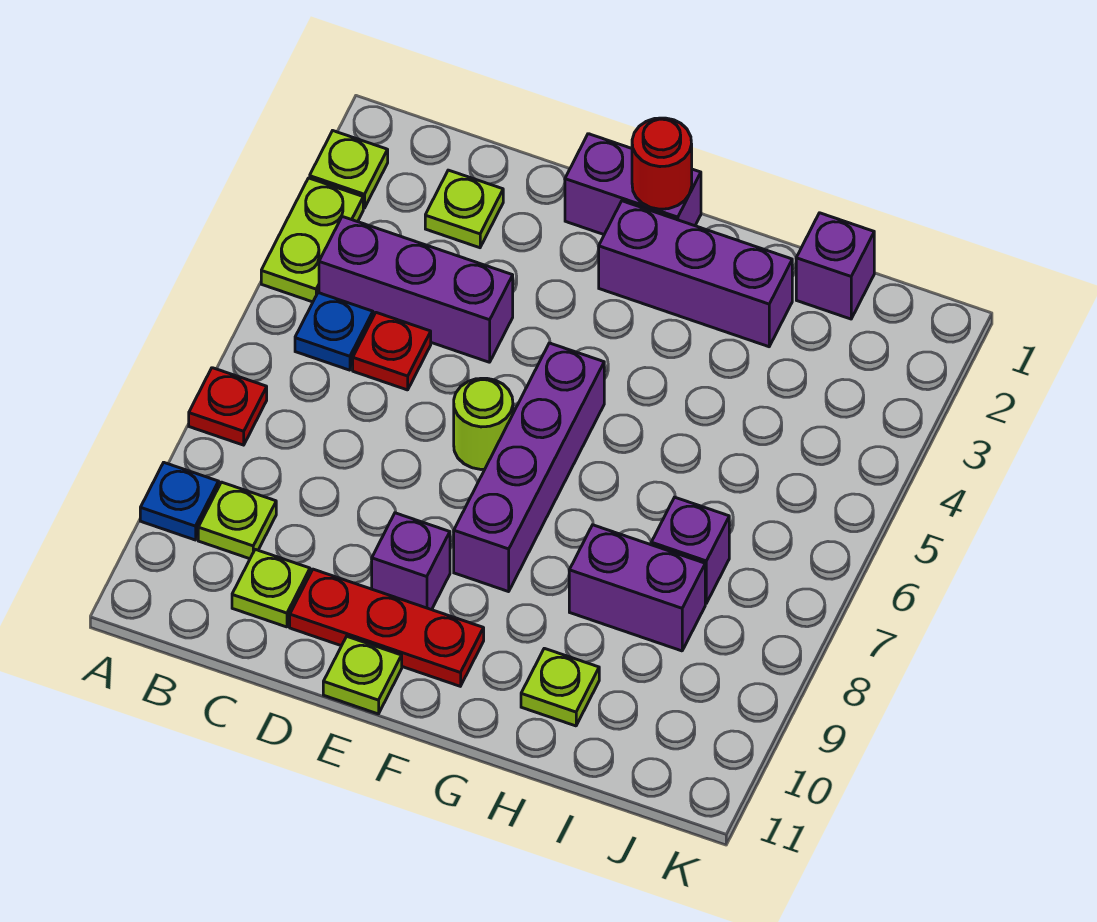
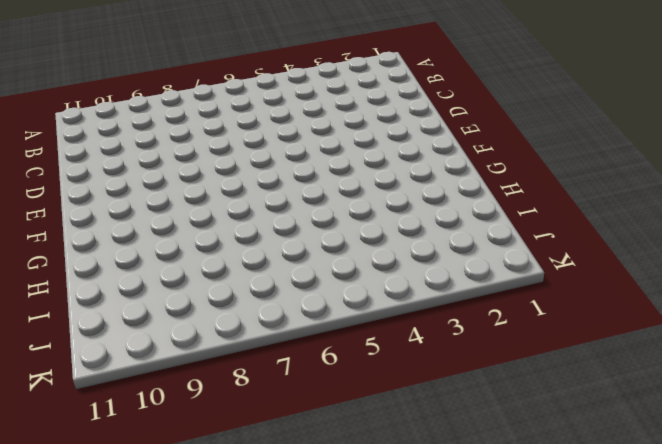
none -> lime plate A2 level 1
none -> lime plate A3:A4 level 1
none -> red plate A7 level 1

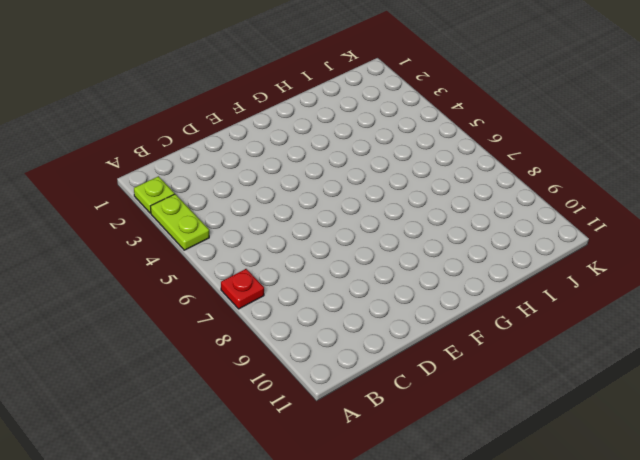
none -> blue plate A9 level 1
none -> purple brick B4:D4 level 1
none -> blue plate B5 level 1

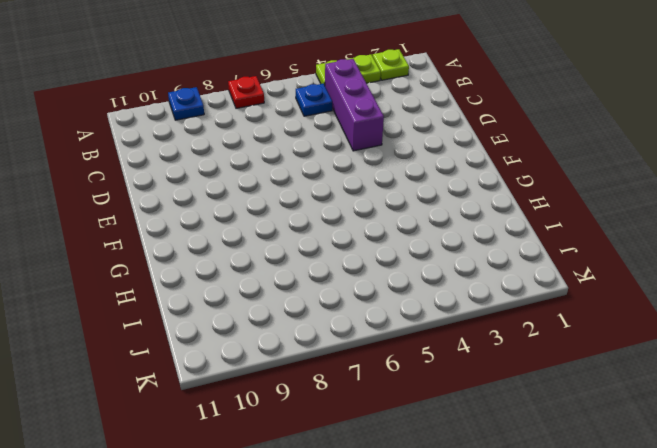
none -> lime plate B9 level 1
none -> lime plate C2 level 1
none -> red plate C5 level 1

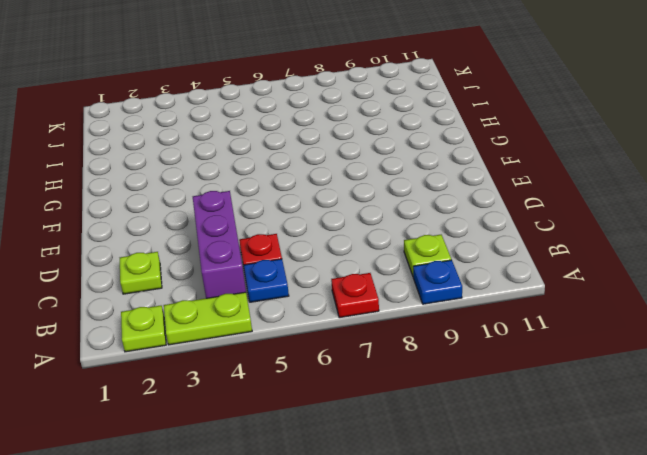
none -> lime plate C10 level 1
none -> red plate D10:F10 level 1
none -> purple brick E1:F1 level 1

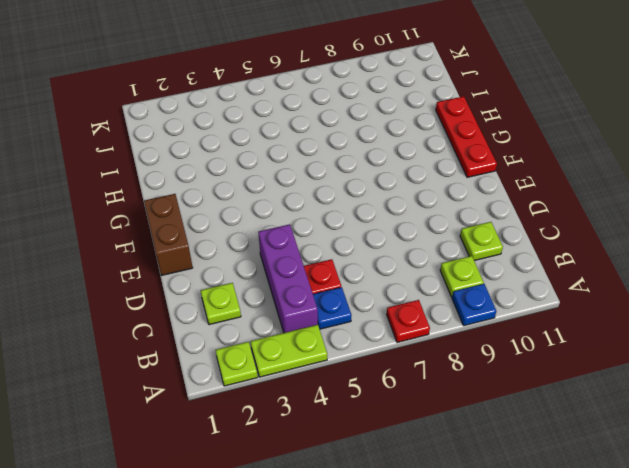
brown brick E1:F1 level 1 -> purple brick E1:F1 level 1
red plate F11:H11 level 1 -> red plate D10:F10 level 1
none -> lime round brick E6 level 1
none -> purple brick E9 level 1
none -> lime plate E11 level 1

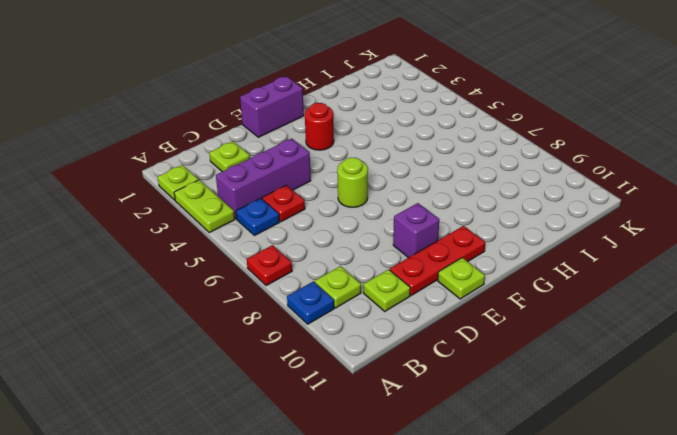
red round brick F3 level 1 -> red round brick F1 level 2
none -> purple brick F2:H2 level 1
none -> purple brick F5:F8 level 1
none -> purple brick H8:I8 level 1

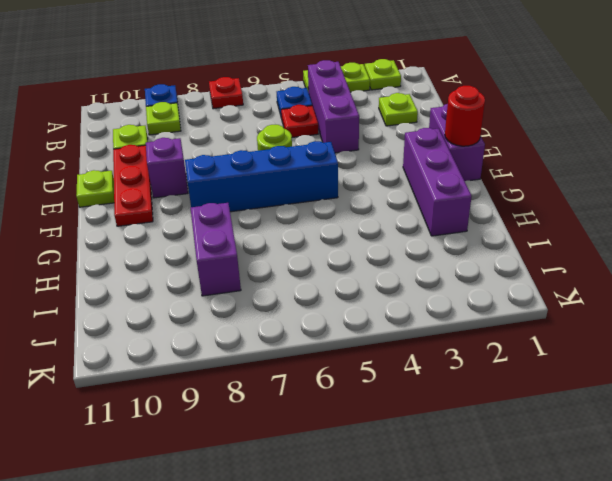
blue brick F5:F8 level 1 -> purple brick F5:F8 level 1
none -> lime plate H10 level 1
none -> purple brick I1 level 1
none -> purple brick I7 level 1

